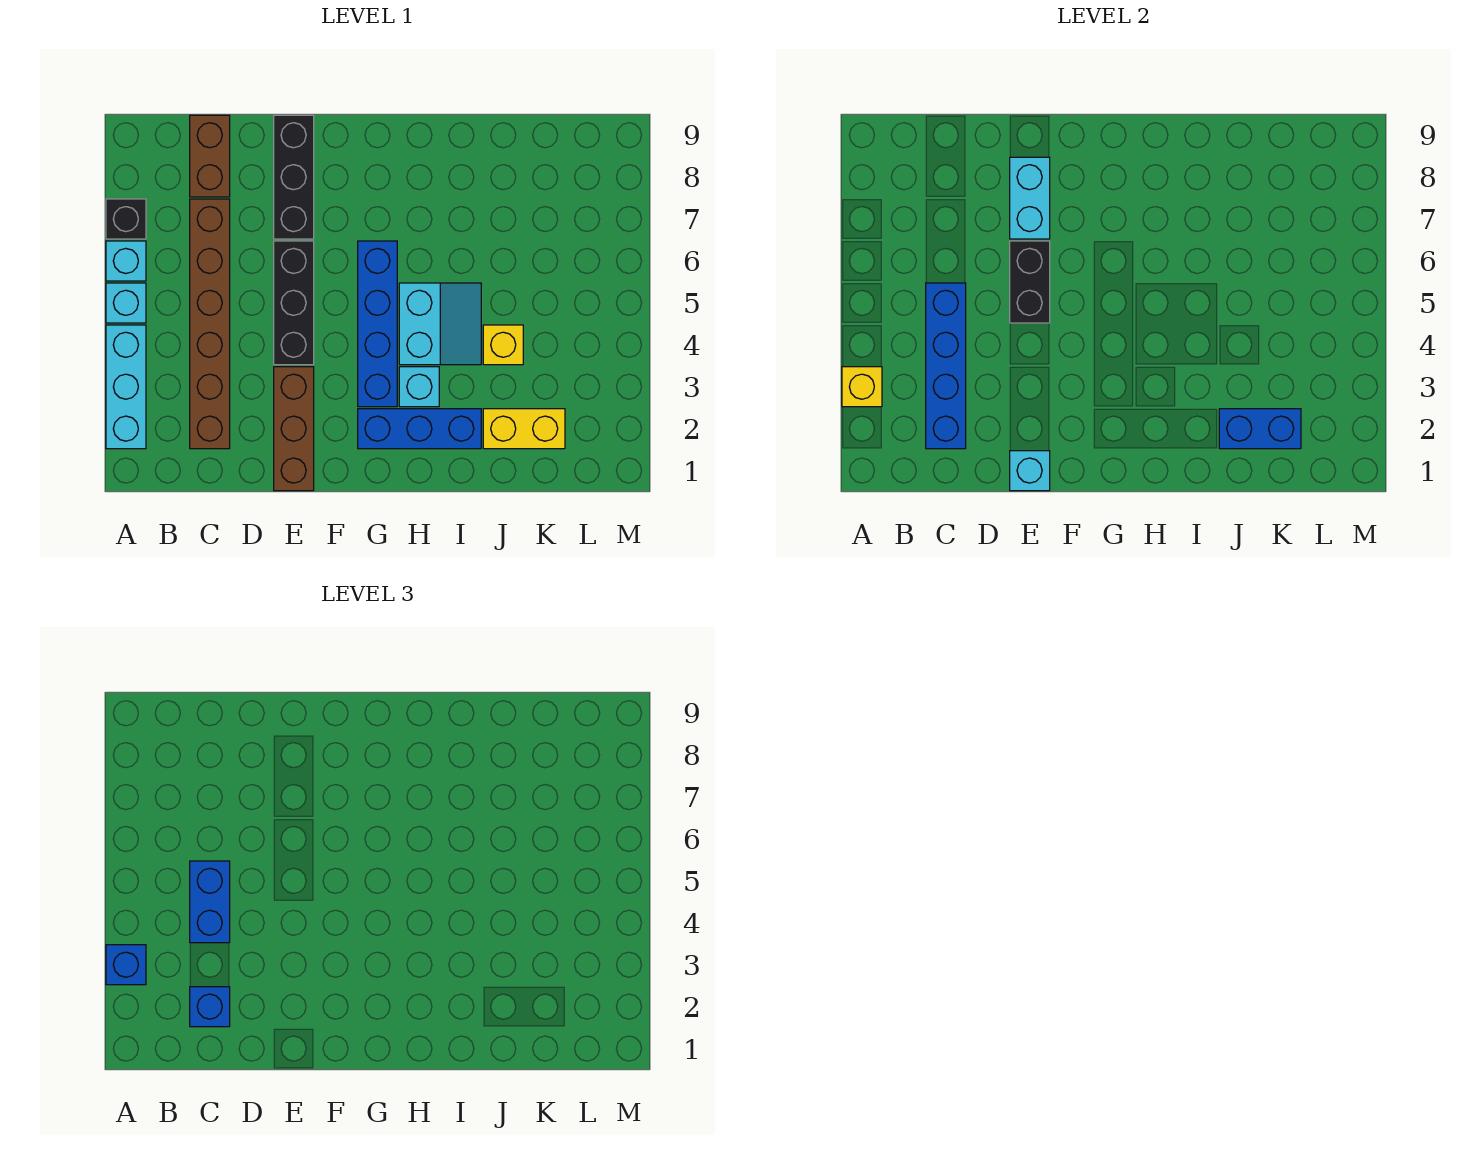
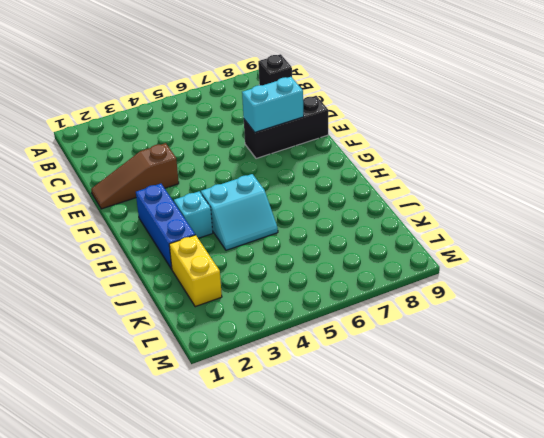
black brick B9 level 1 -> black brick A7 level 1
brown slope E1:E3 level 1 top 3 -> brown brick E1:E3 level 1
none -> cyan brick A2:A4 level 1
none -> cyan brick A5 level 1
none -> cyan brick A6 level 1

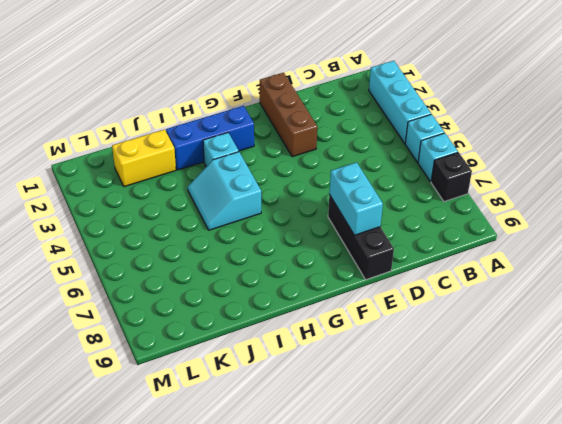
none -> brown brick C2:C7 level 1
none -> brown brick C8:C9 level 1
none -> black brick E4:E6 level 1

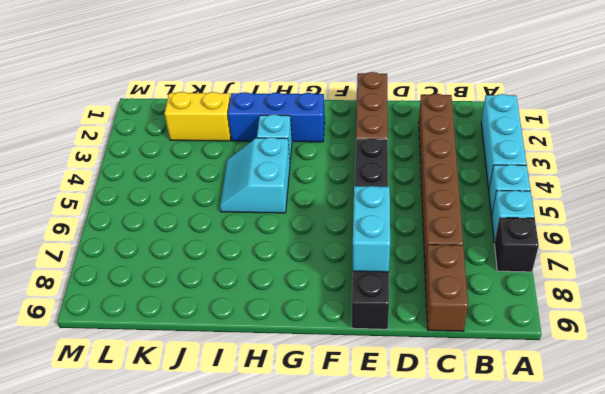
none -> blue brick G3:G6 level 1
none -> yellow brick J4 level 1
none -> yellow brick A3 level 2

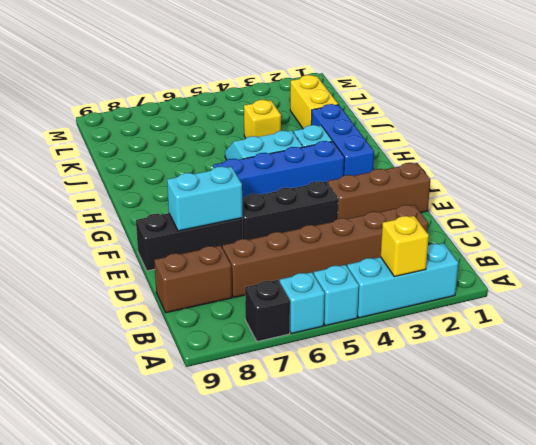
none -> blue brick C2:C5 level 2
none -> cyan brick E1 level 2
none -> black brick E5:E6 level 2

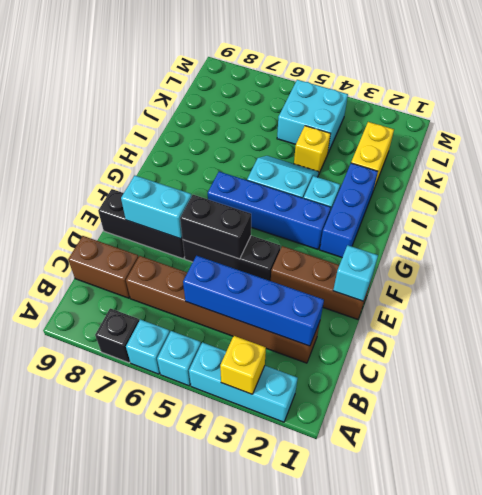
cyan brick K4:L5 level 1 -> none
none -> blue brick J2:K2 level 2
none -> blue brick A3 level 3
none -> blue brick C2 level 3

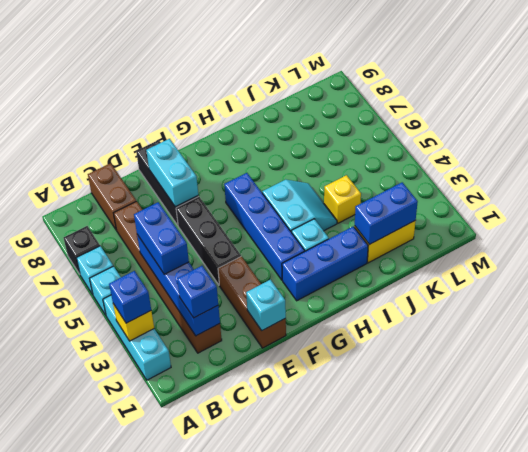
none -> black brick E5:E6 level 2

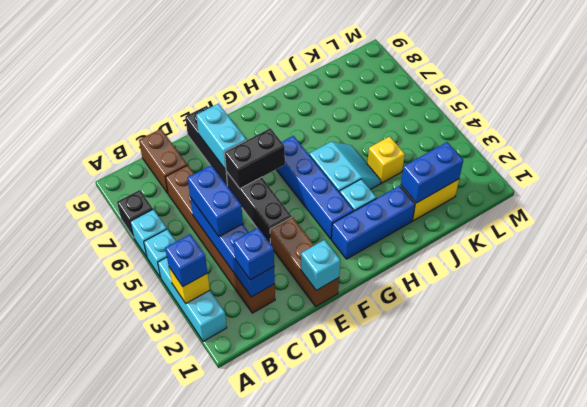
black brick E6:F6 level 2 -> black brick E5:E6 level 2

